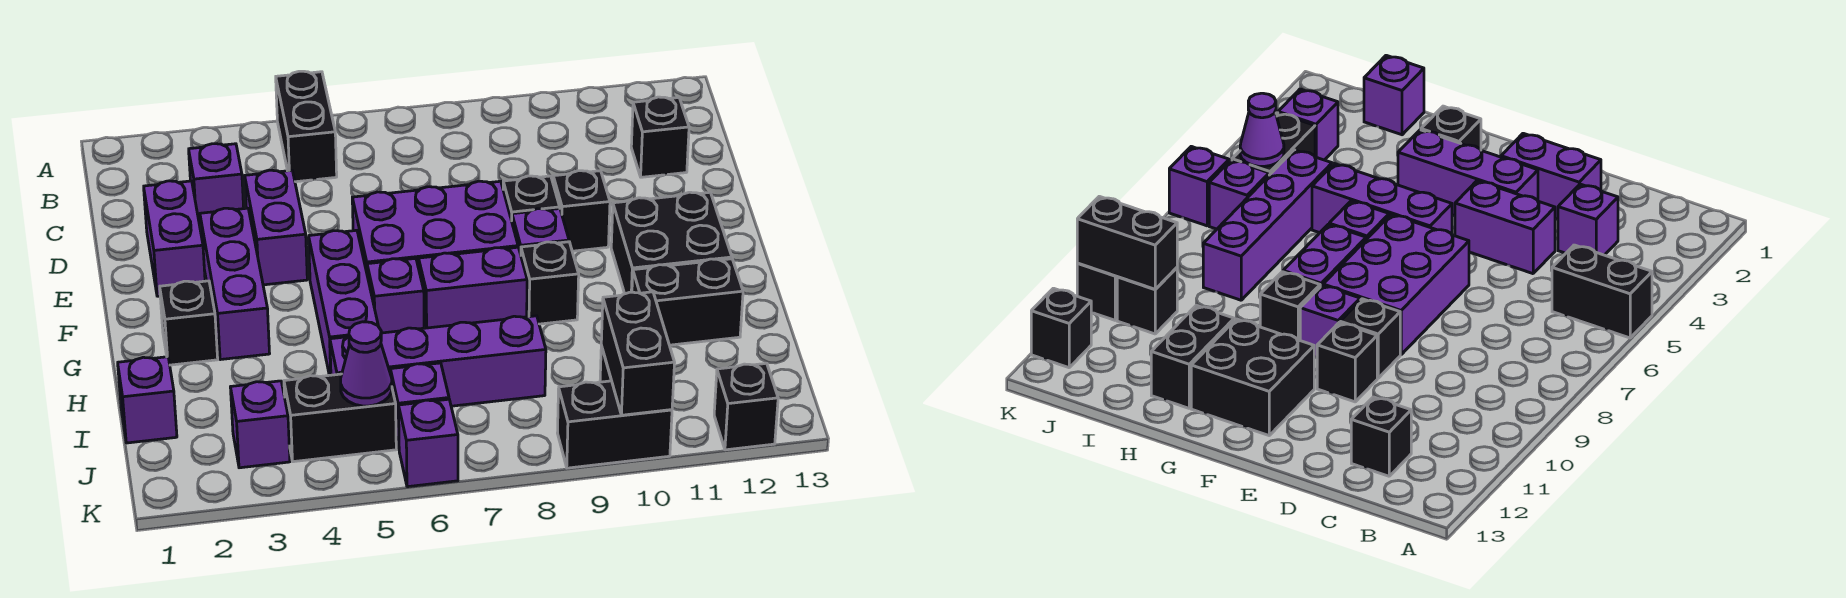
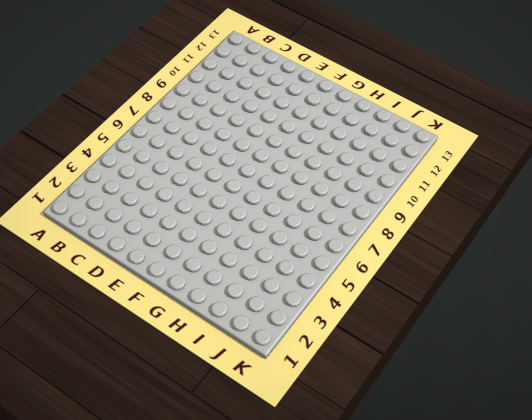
none -> black brick A5:B5 level 1
none -> purple brick C3 level 1
none -> black brick C12 level 1

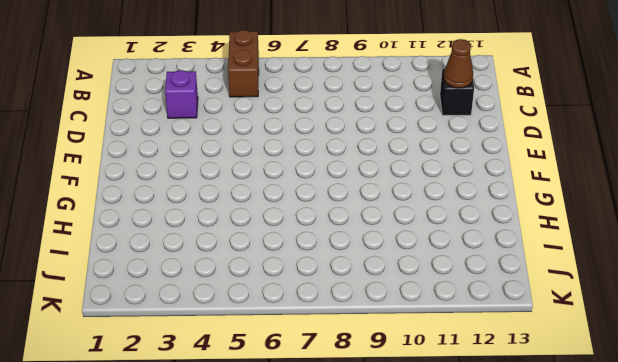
brown brick A5:B5 level 1 -> black brick A5:B5 level 1
brown cone C12 level 2 -> none
none -> purple brick D2:E2 level 1
none -> purple brick D4:E4 level 1
none -> purple brick E3:G3 level 1

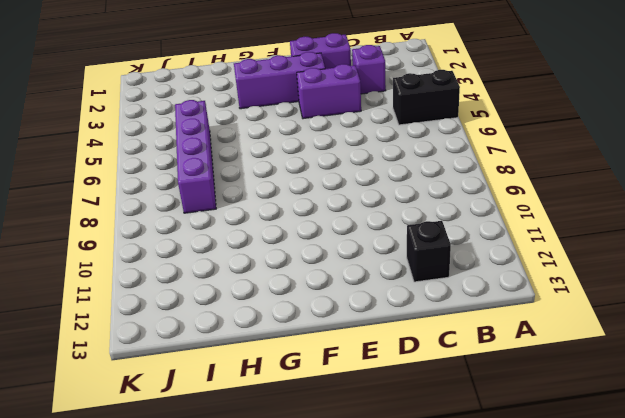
none -> purple brick E6:F8 level 1
none -> black brick E9 level 1
none -> black brick E10 level 1

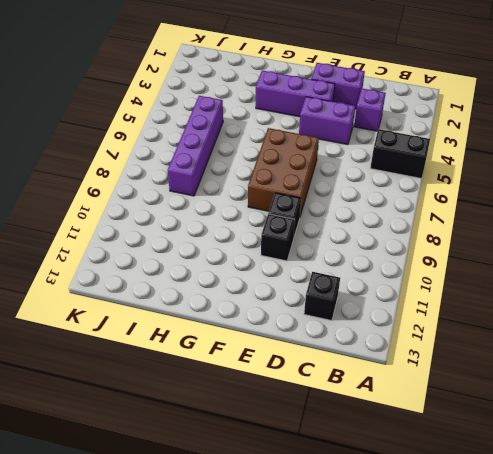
brown brick E6:F8 level 1 -> purple brick E6:F8 level 1
none -> purple brick F5:H5 level 1
none -> purple brick F9 level 1
none -> black brick F11:G12 level 1

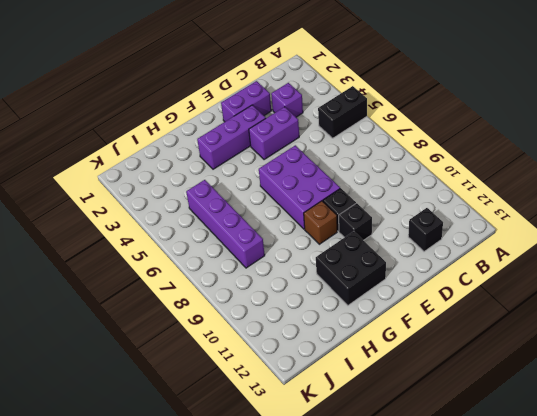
brown brick F9 level 1 -> purple brick F9 level 1
none -> purple brick F5:H5 level 1
none -> black brick G2 level 1
none -> purple brick G6 level 1

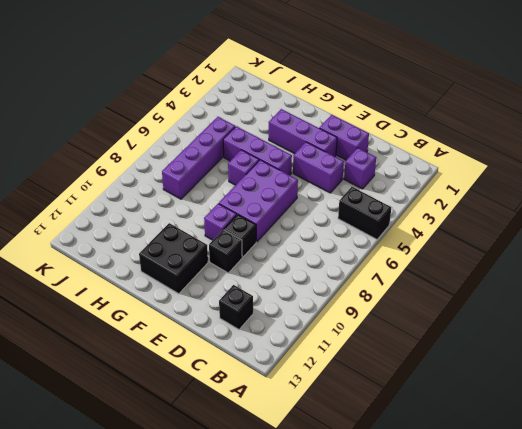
none -> black brick G2 level 1
none -> purple brick G7:G8 level 1
none -> black brick G9 level 1

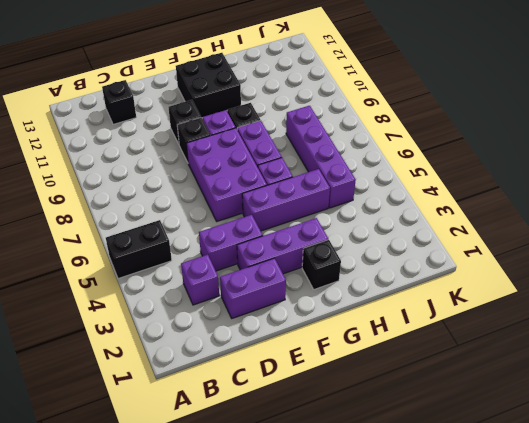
none -> black brick H11:H12 level 1
none -> purple brick I1 level 1
none -> purple brick J3 level 1

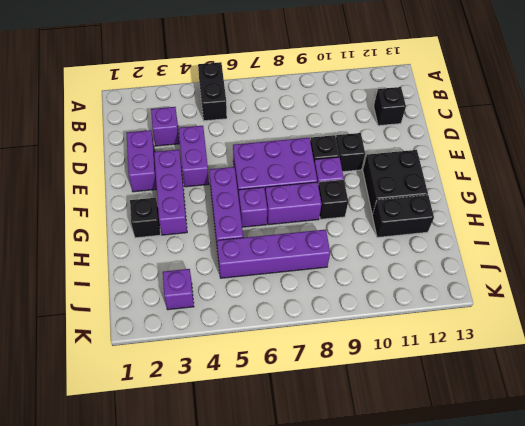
none -> purple brick I1 level 1
none -> black brick J4:J5 level 1
none -> purple brick J6 level 1

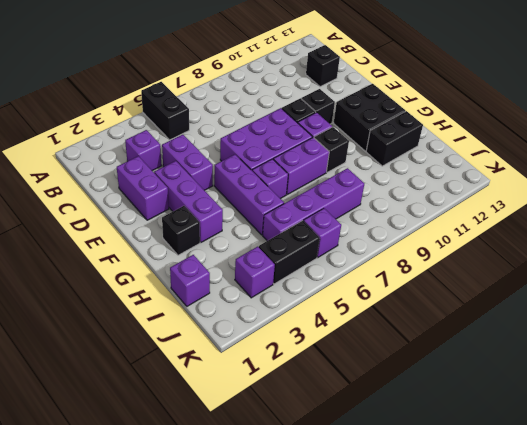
none -> black brick J10 level 1
none -> purple brick K6 level 1
none -> black brick K9:K10 level 1

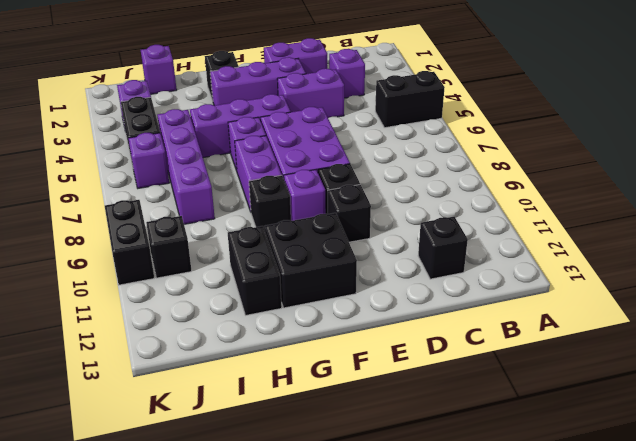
none -> purple brick K6 level 1
none -> black brick K12 level 1
none -> purple cone J5 level 2

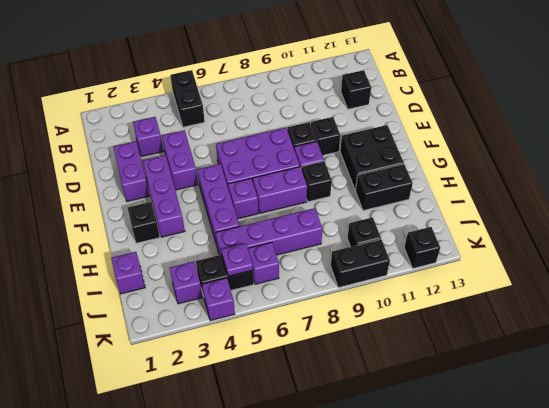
purple plate J5 level 2 -> purple cone J5 level 2
purple brick K4 level 1 -> purple brick K6 level 1
none -> black brick J10:K10 level 2

